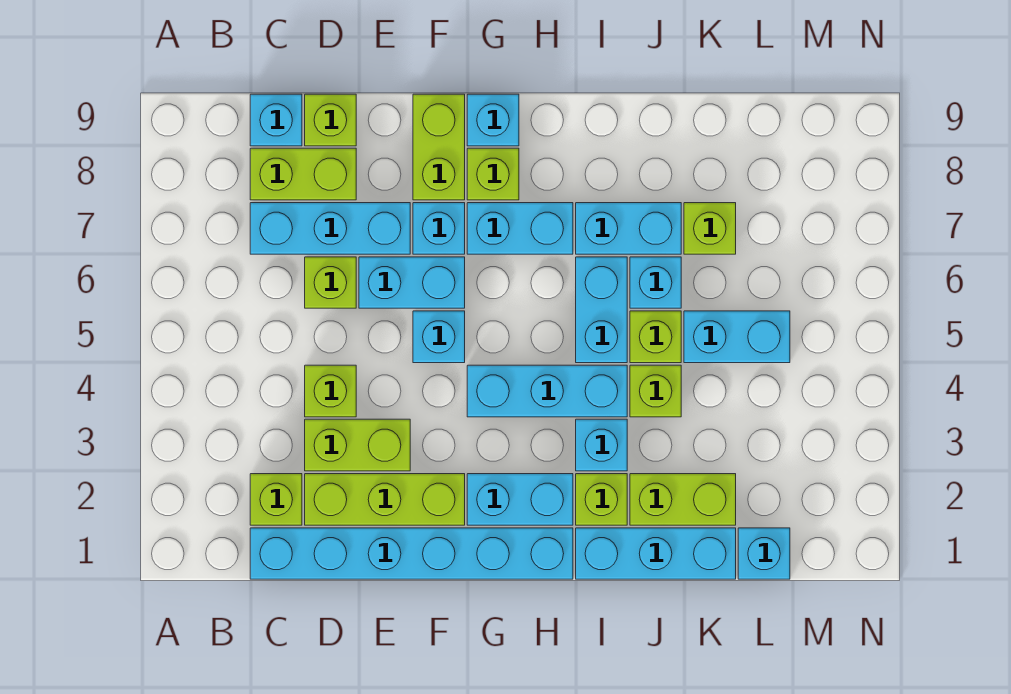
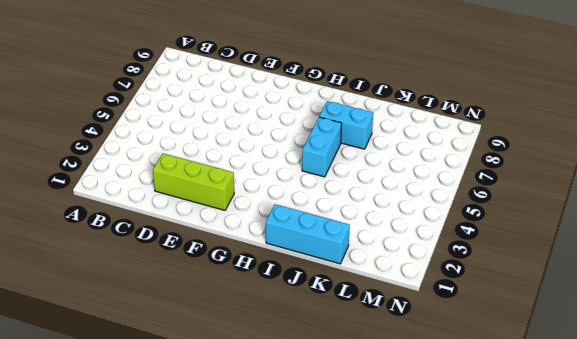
none -> cyan brick C1:H1 level 1
none -> lime brick C2 level 1
none -> cyan brick C7:E7 level 1
none -> lime brick C8:D8 level 1

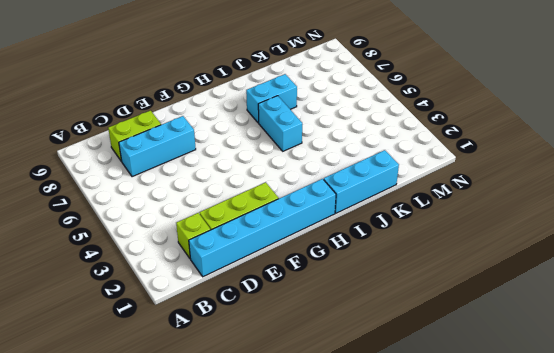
none -> cyan brick C9 level 1
none -> lime brick D3:E3 level 1
none -> lime brick D4 level 1
none -> lime brick D6 level 1

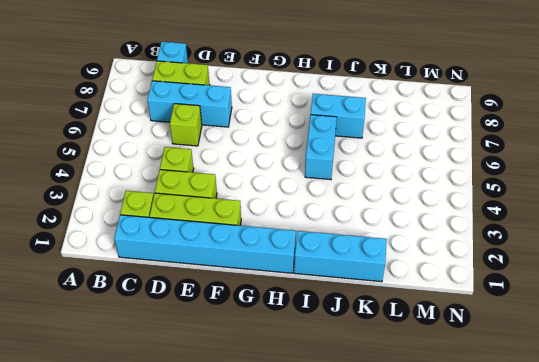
none -> lime brick D9 level 1
none -> cyan brick E6:F6 level 1
none -> cyan brick F5 level 1
none -> cyan brick F7 level 1

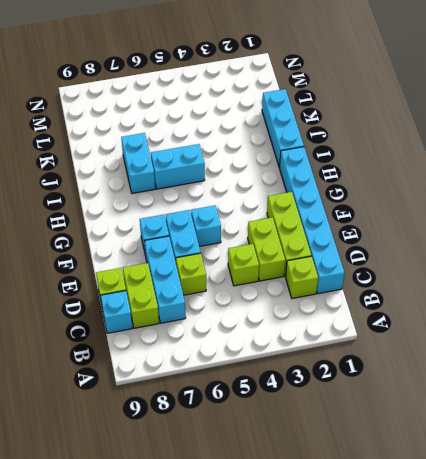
none -> lime brick F8:F9 level 1
none -> cyan brick G2:H2 level 1
none -> cyan brick G4:I4 level 1
none -> cyan brick G7:H7 level 1

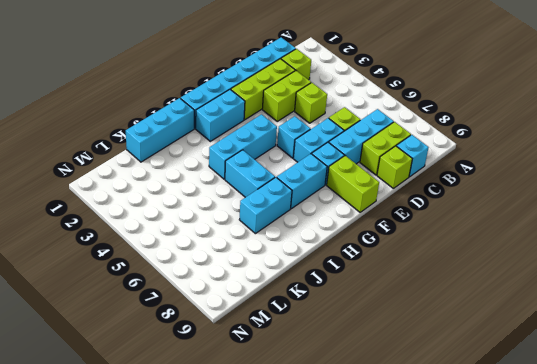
none -> lime brick G8 level 1
none -> cyan brick G9 level 1
none -> lime brick I2 level 1
none -> cyan brick I3 level 1

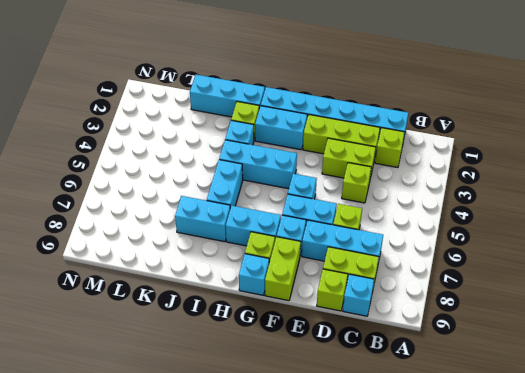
none -> lime brick J2:K2 level 1
none -> lime brick J4 level 1
none -> lime brick J5 level 1
none -> cyan brick J6 level 1

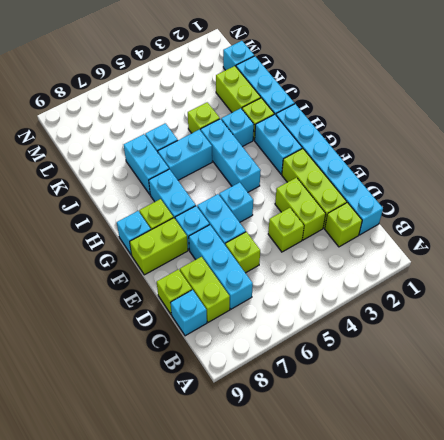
none -> lime brick J5 level 1
none -> cyan brick K5:L5 level 1
none -> lime brick K7 level 1

